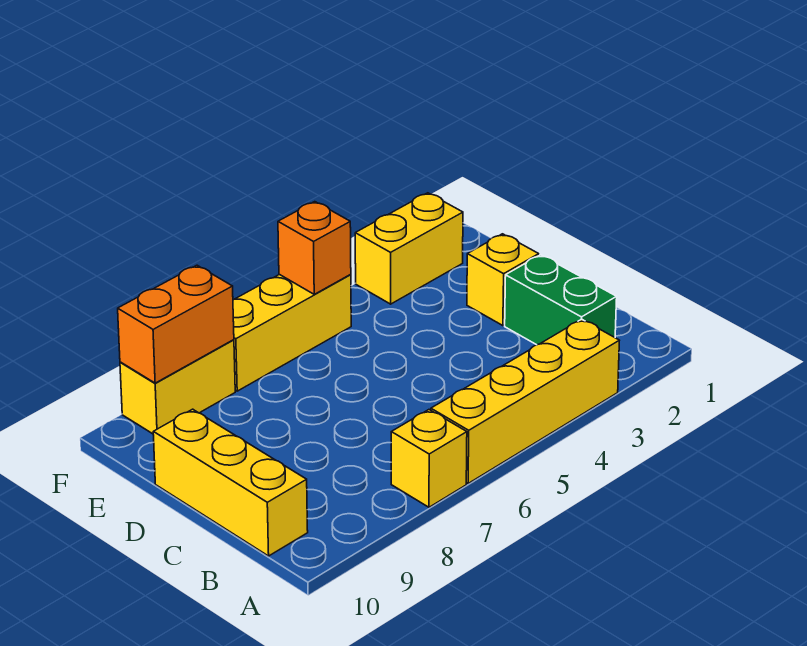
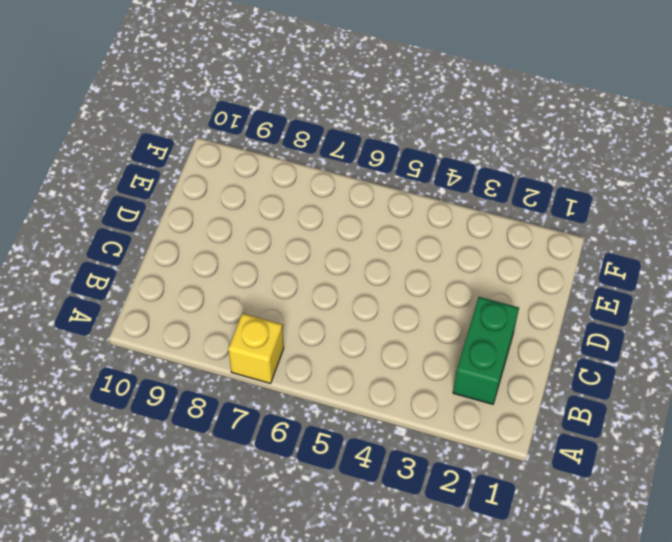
none -> yellow brick A3:A6 level 1
none -> yellow brick B10:D10 level 1

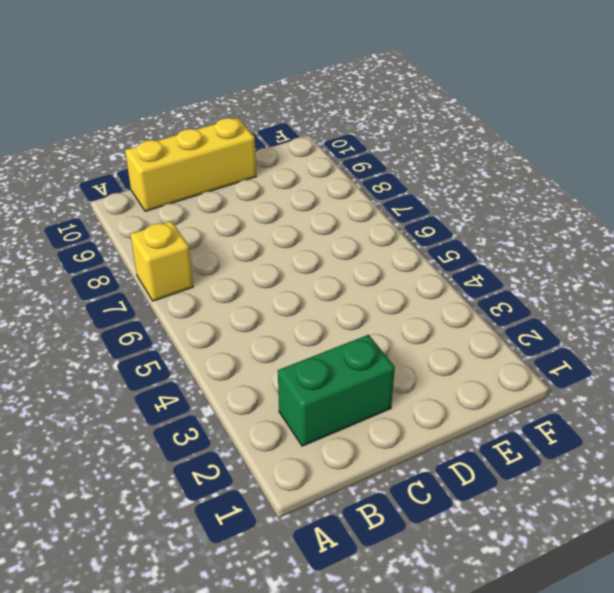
none -> yellow brick A3:A6 level 1
none -> yellow brick D2 level 1

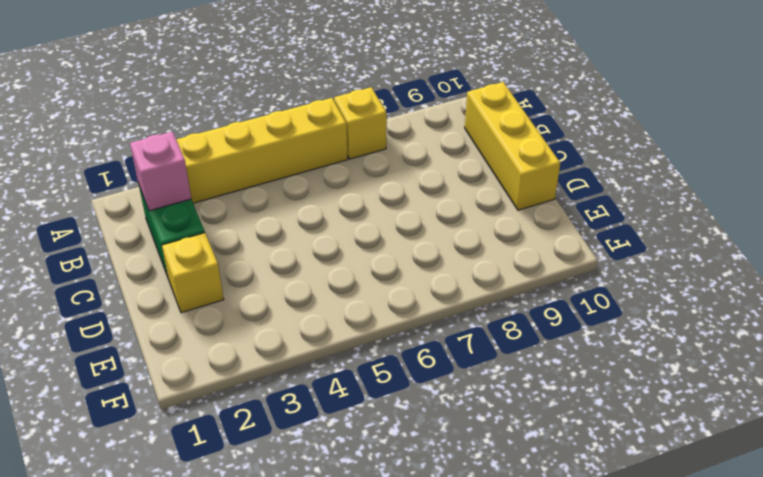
pink brick B2 level 2 -> none
none -> yellow brick F2:F3 level 1
none -> yellow brick F5:F7 level 1

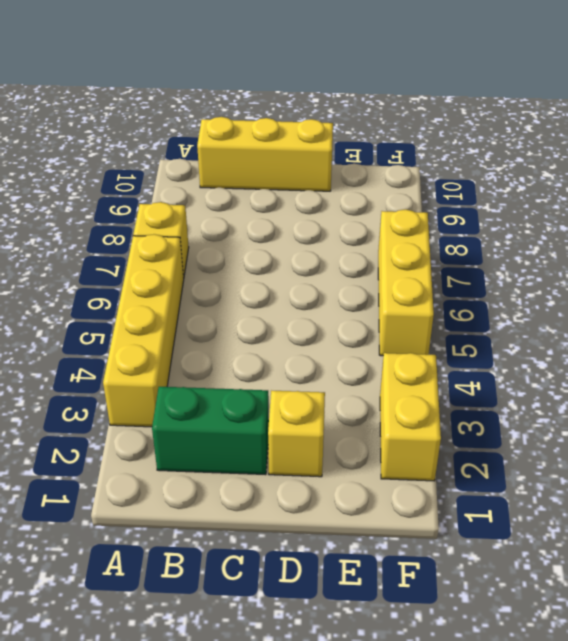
none -> yellow brick F8:F9 level 1
none -> orange brick F5 level 2

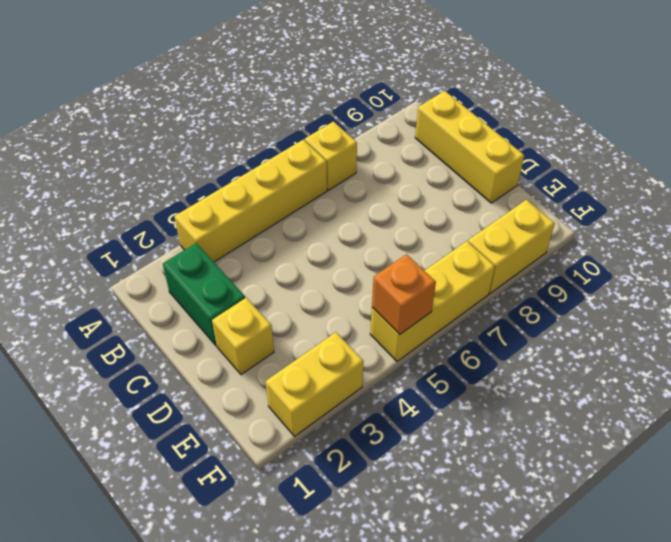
none -> orange brick F8:F9 level 2

